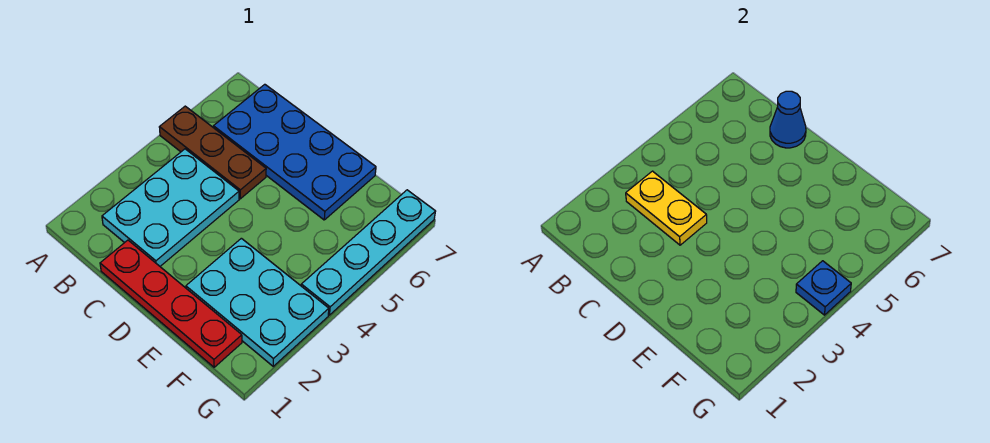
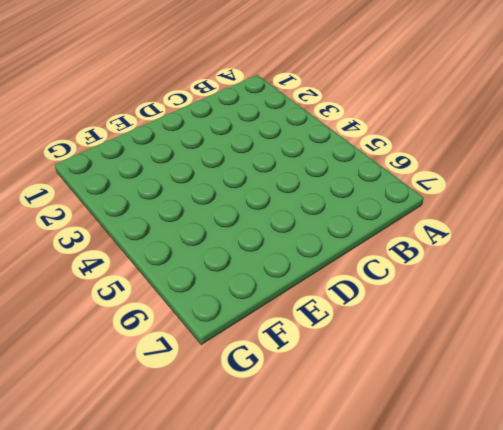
none -> brown plate A5:C5 level 1
none -> cyan plate B2:C4 level 1

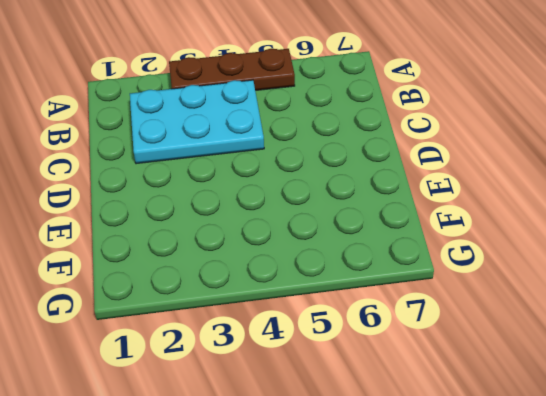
brown plate A3:A5 level 1 -> brown plate A5:C5 level 1
none -> blue plate B6:E7 level 1
none -> red plate C1:F1 level 1

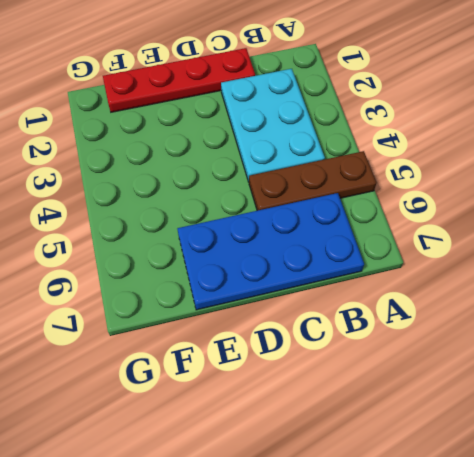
none -> cyan plate E2:G3 level 1
none -> cyan plate G4:G7 level 1

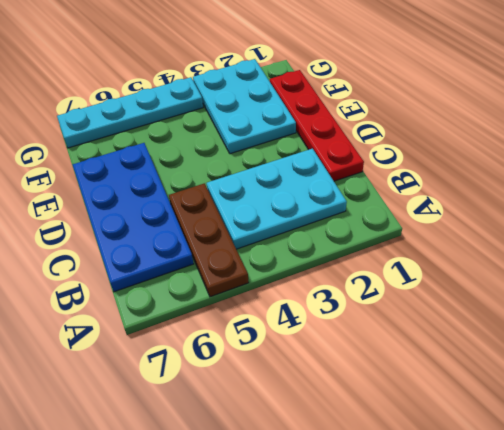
none -> yellow plate B3:C3 level 2
none -> blue cone C7 level 2

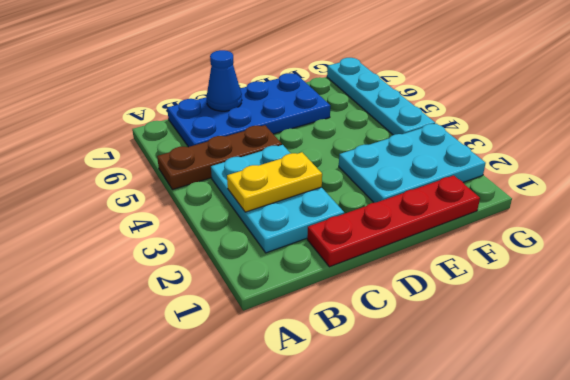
none -> blue plate G4 level 2

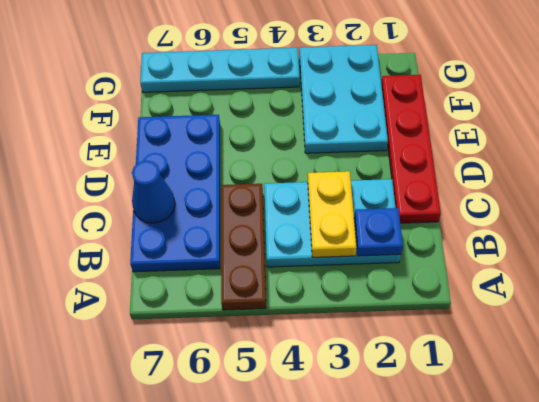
blue plate B2 level 2 -> blue plate G4 level 2

